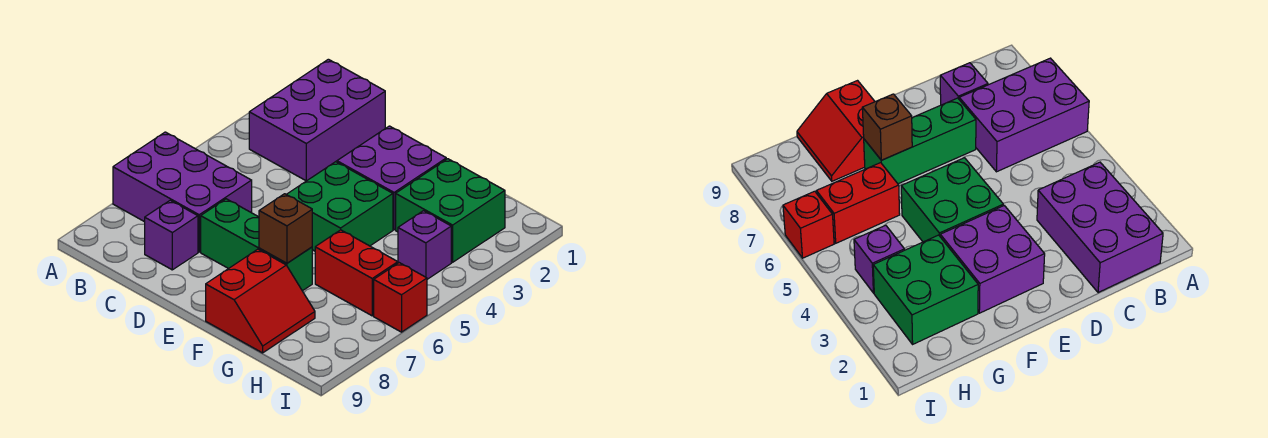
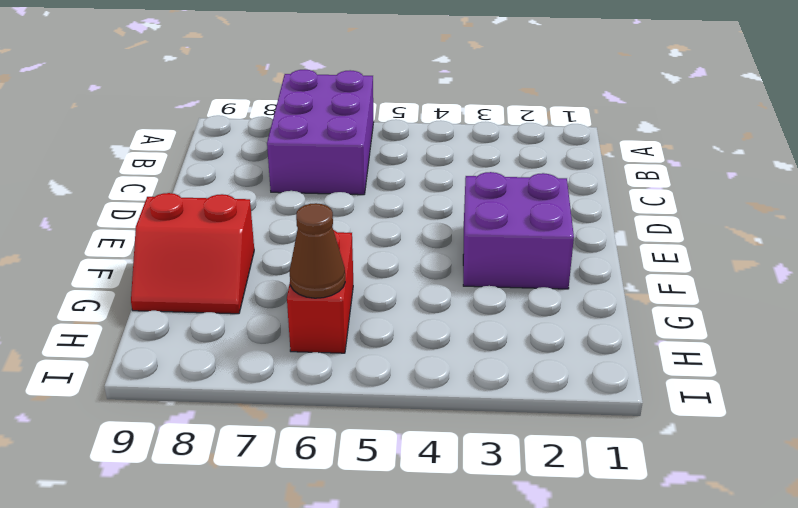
brown cone H6 level 2 -> none
none -> purple brick B1:C3 level 1
none -> purple brick C8 level 1
none -> green brick D7:F7 level 1

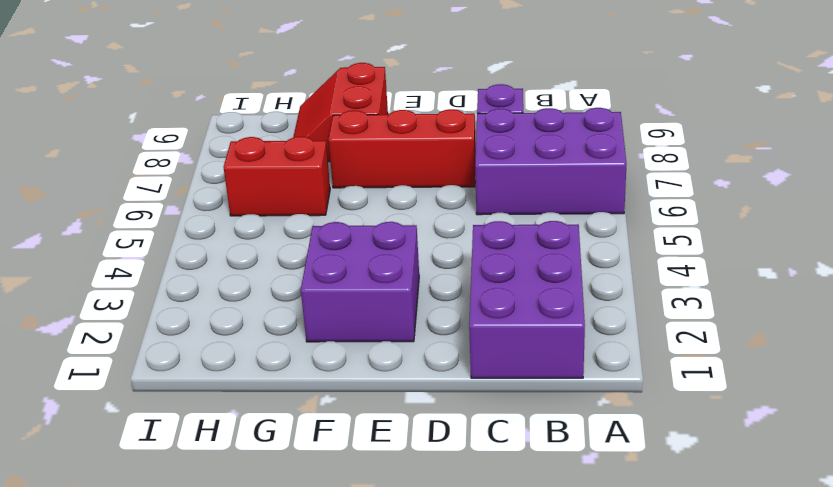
red brick D7:F7 level 1 -> green brick D7:F7 level 1
none -> green brick E4:F5 level 1
none -> green brick G2:H3 level 1
none -> purple brick H4 level 1

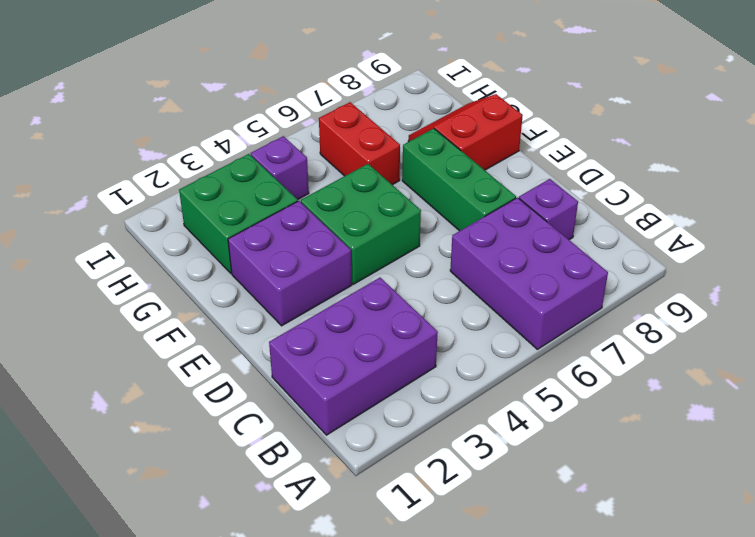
none -> red brick I6 level 1
none -> brown brick F7 level 2

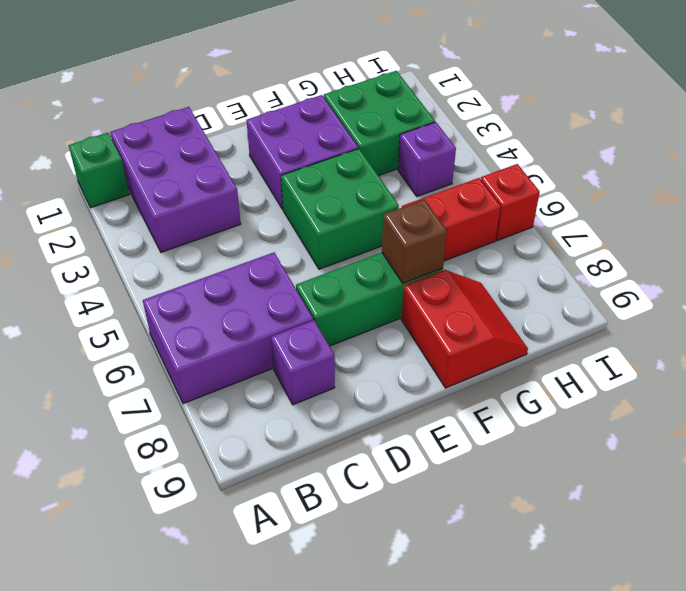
green brick A1 level 1 -> none

